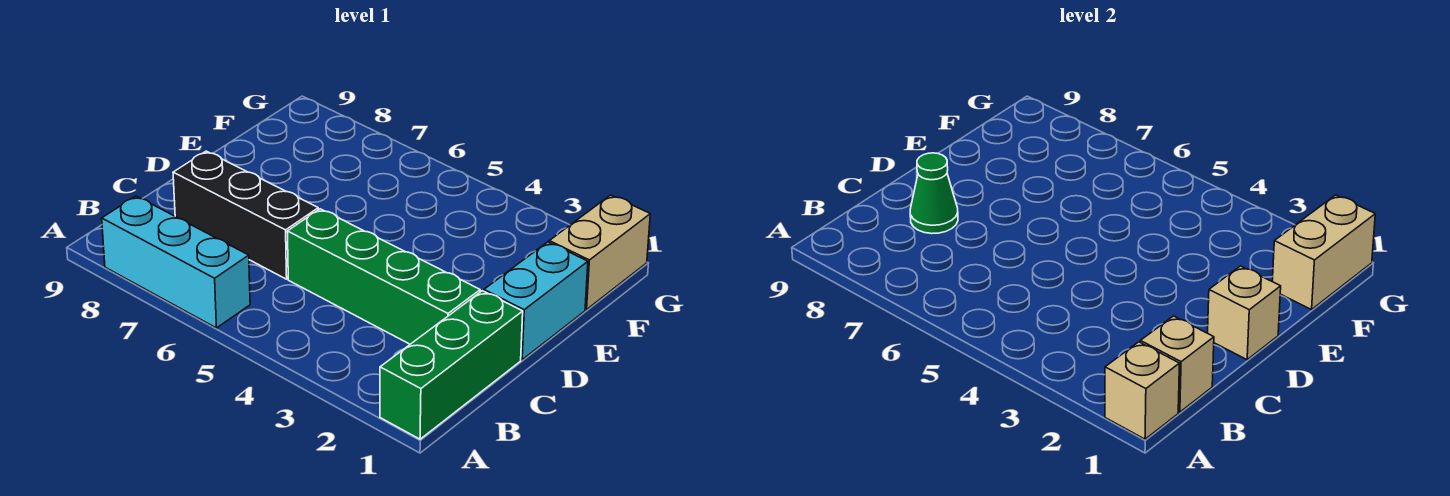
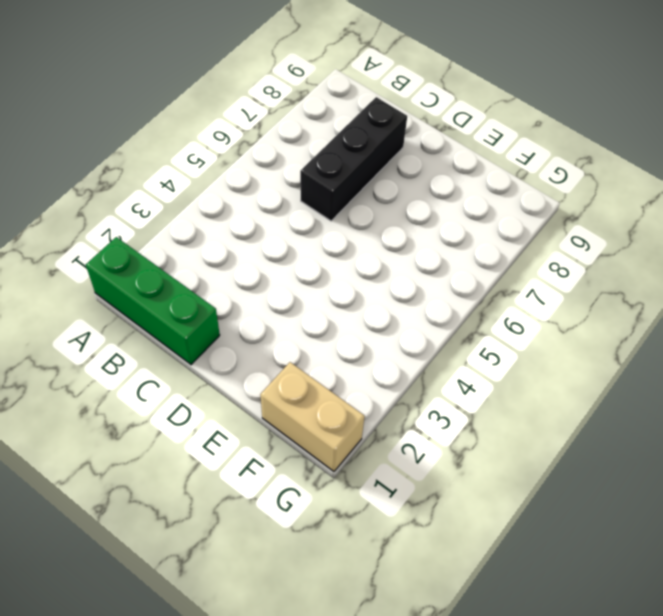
none -> cyan brick A6:A8 level 1
none -> green brick C2:C5 level 1

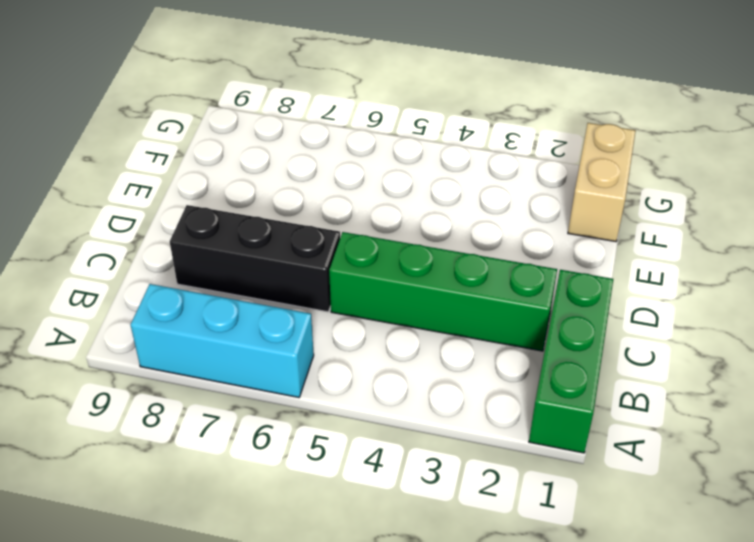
none -> cyan brick D1:E1 level 1
none -> tan brick A1 level 2

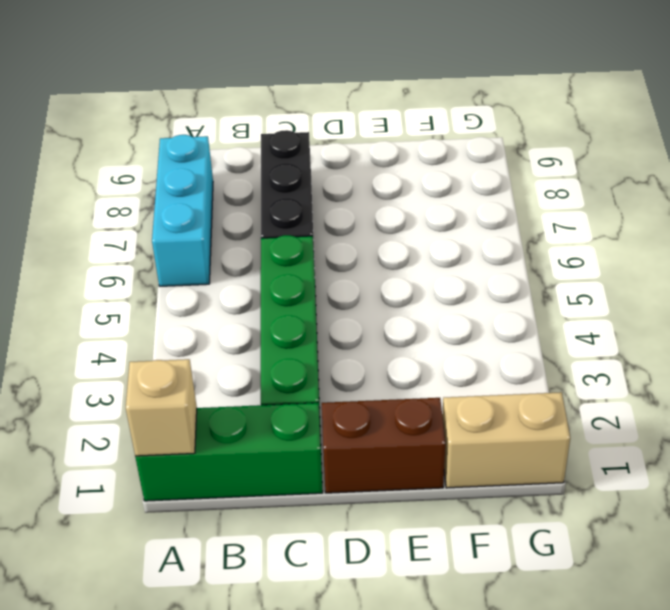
brown brick D1:E1 level 1 -> cyan brick D1:E1 level 1
none -> tan brick B1 level 2
none -> green cone C8 level 2

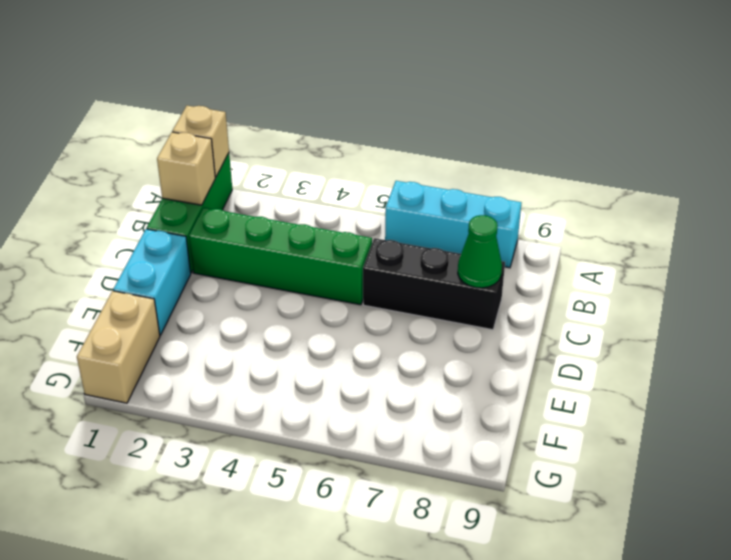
none -> tan brick D1 level 2
none -> tan brick F1:G1 level 2

